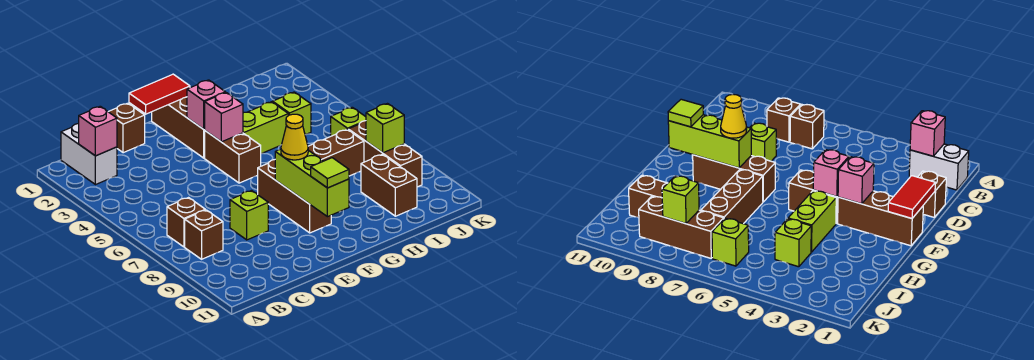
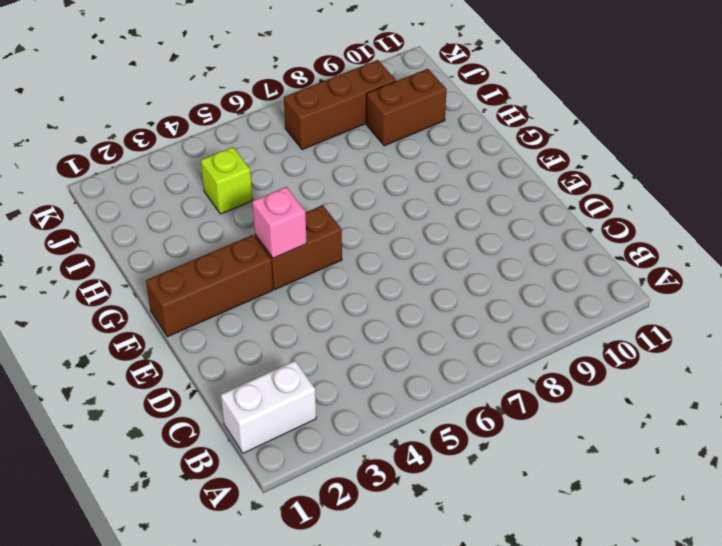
none -> brown brick B7 level 1
none -> brown brick B8 level 1
none -> brown brick D1 level 1

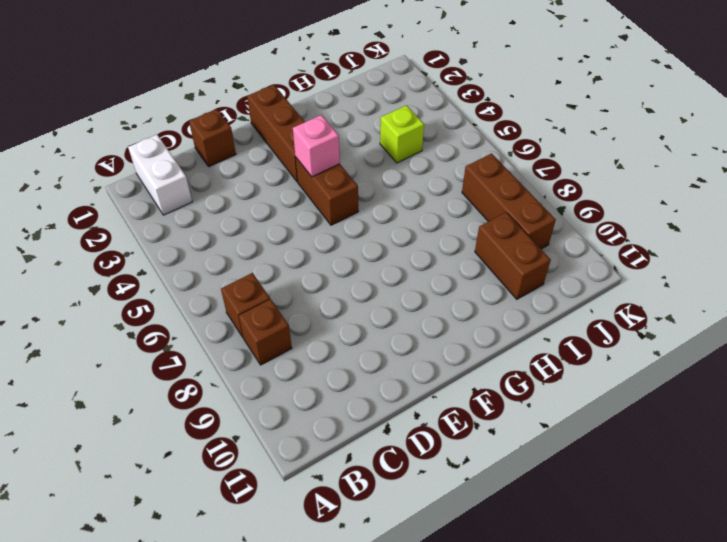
none -> lime brick D8 level 1
none -> brown brick F7:F9 level 1
none -> lime brick G4:H4 level 1

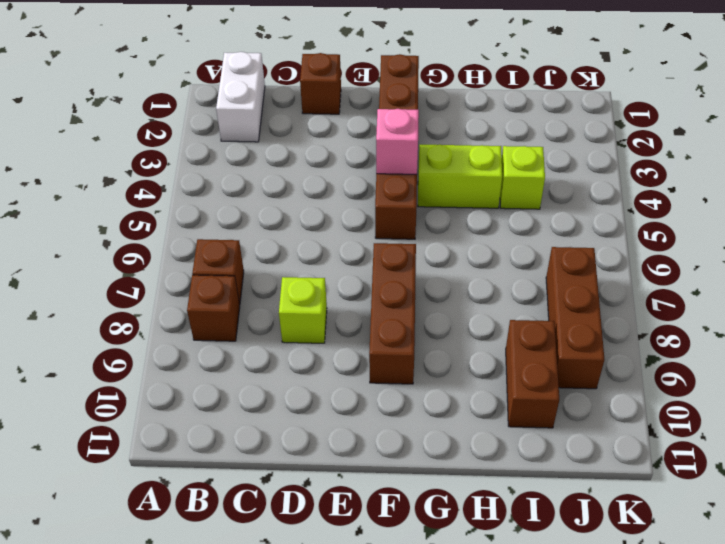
none -> brown brick G7:I7 level 1
none -> lime brick J6 level 1
none -> pink brick B2 level 2

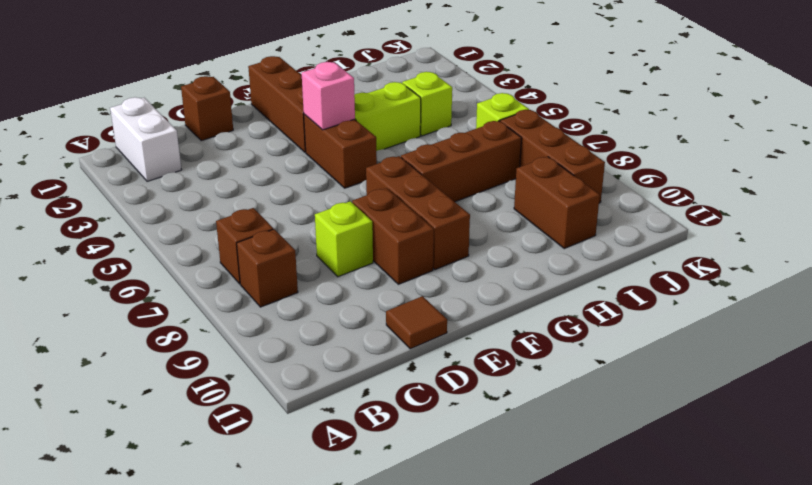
brown tile D11 level 1 -> none
brown brick E8:E9 level 1 -> none
none -> pink brick B2 level 2
none -> red tile E1:F1 level 2
none -> pink brick F3 level 2

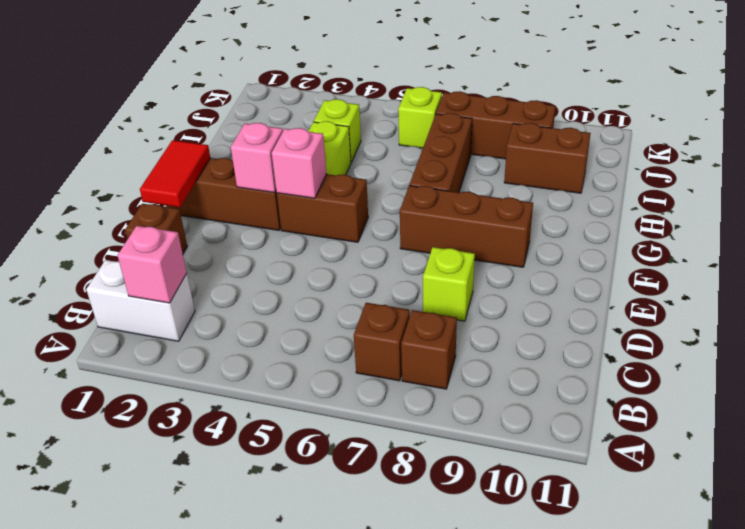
none -> lime brick F8:F10 level 2
none -> lime brick J8 level 2
none -> yellow cone F8 level 3

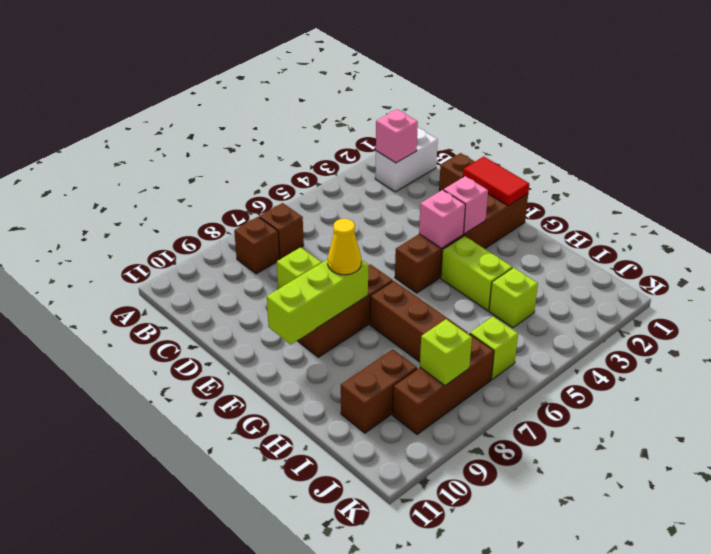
none -> lime tile F10 level 3

